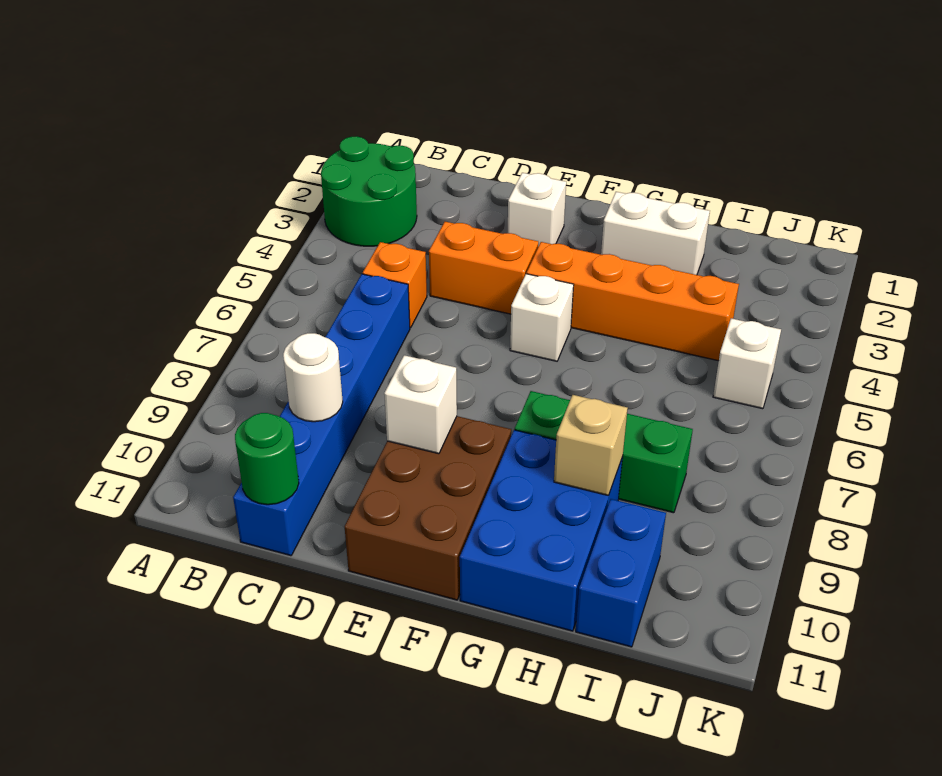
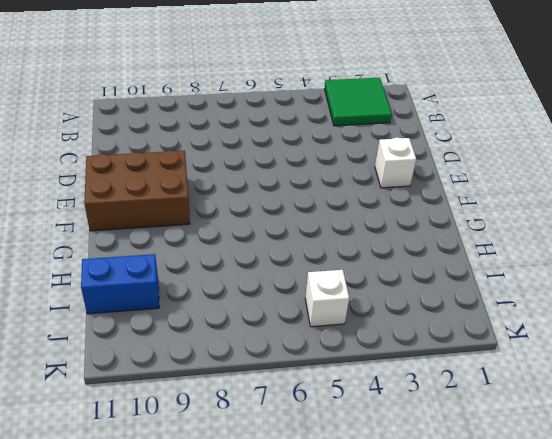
green tile A2:B3 level 1 -> green round brick A2:B3 level 1
none -> orange brick C5 level 1
none -> blue brick C6:C11 level 1
none -> orange brick D4:E4 level 1

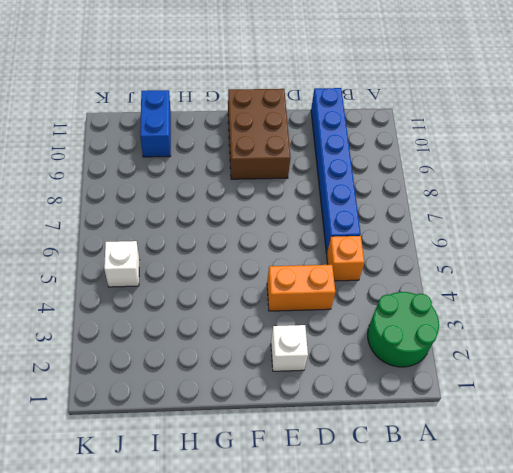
none -> orange brick F4:I4 level 1
none -> white brick F5 level 1
none -> white brick G2:H2 level 1

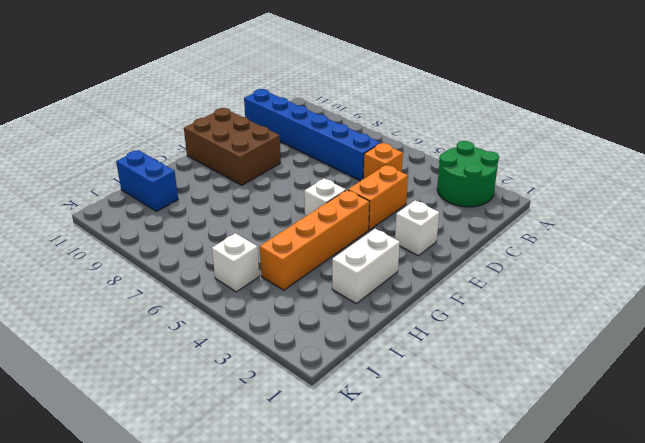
none -> green brick G8:I8 level 1
none -> blue brick G9:H11 level 1
none -> white round brick C9 level 2

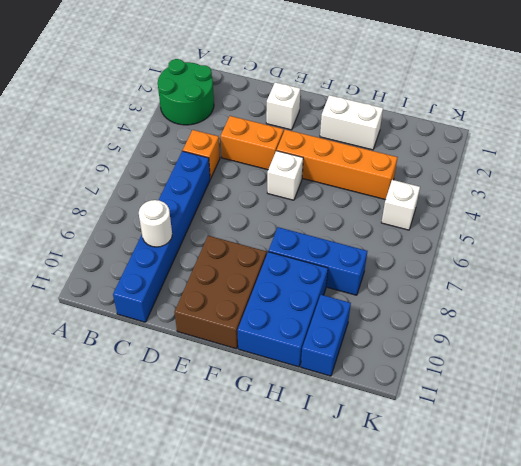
blue brick G8:I8 level 1 -> green brick G8:I8 level 1
none -> green round brick C11 level 2
none -> white brick E9 level 2
none -> tan brick H9 level 2

